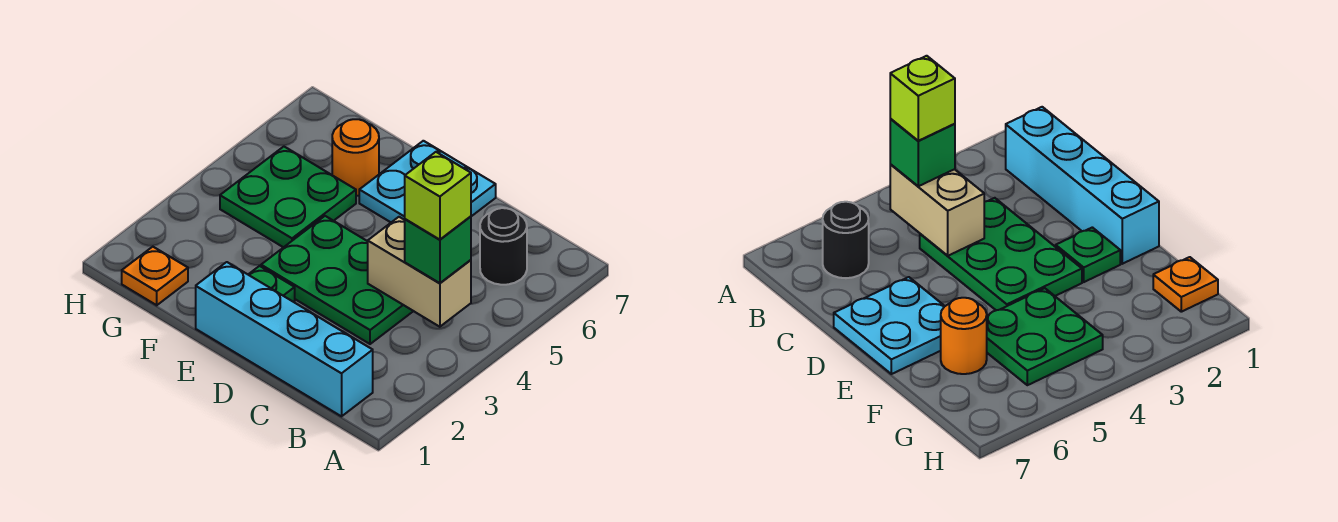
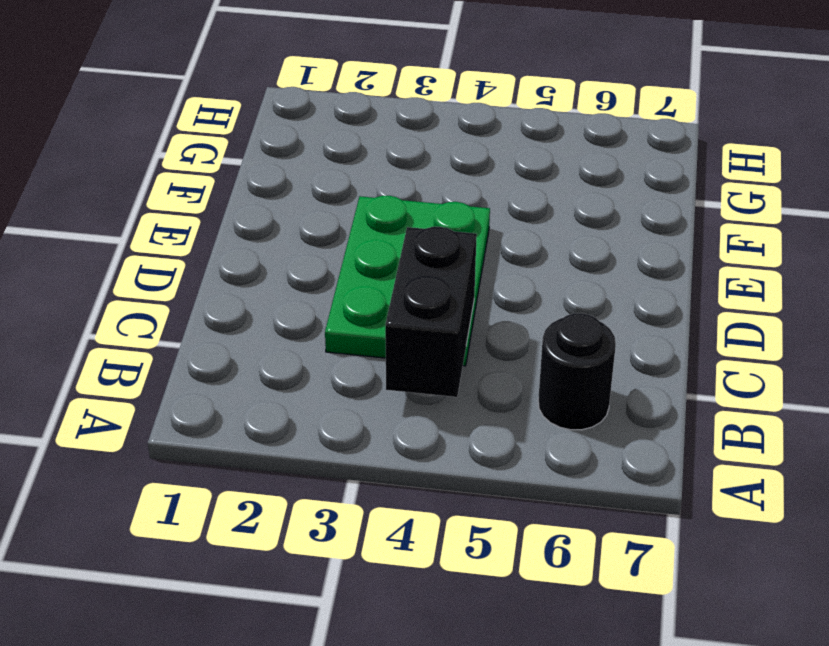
black brick B4:C4 level 2 -> tan brick B4:C4 level 2
none -> cyan brick B1:E1 level 1
none -> cyan plate D6:E7 level 1

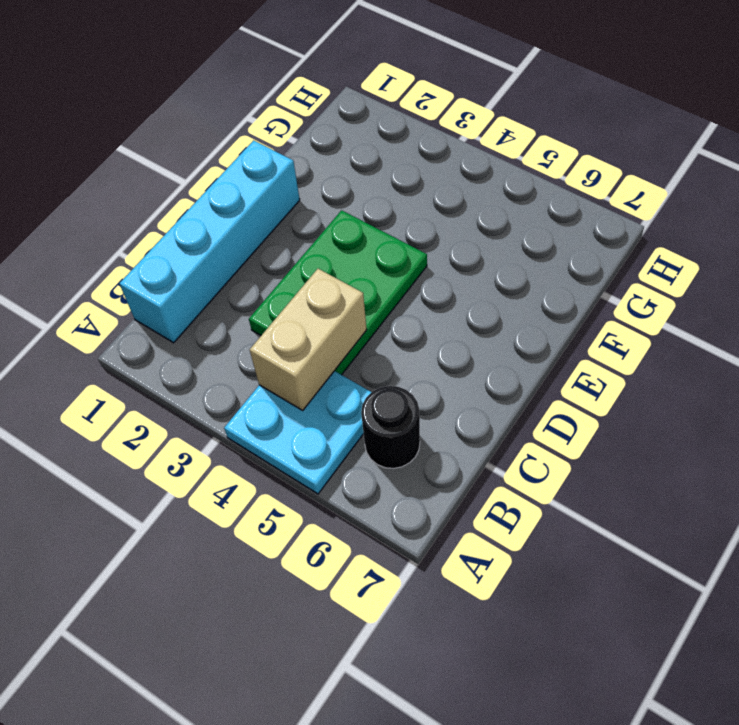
cyan plate A4:B5 level 1 -> cyan plate D6:E7 level 1
none -> green plate E2 level 1
none -> green plate F4:G5 level 1

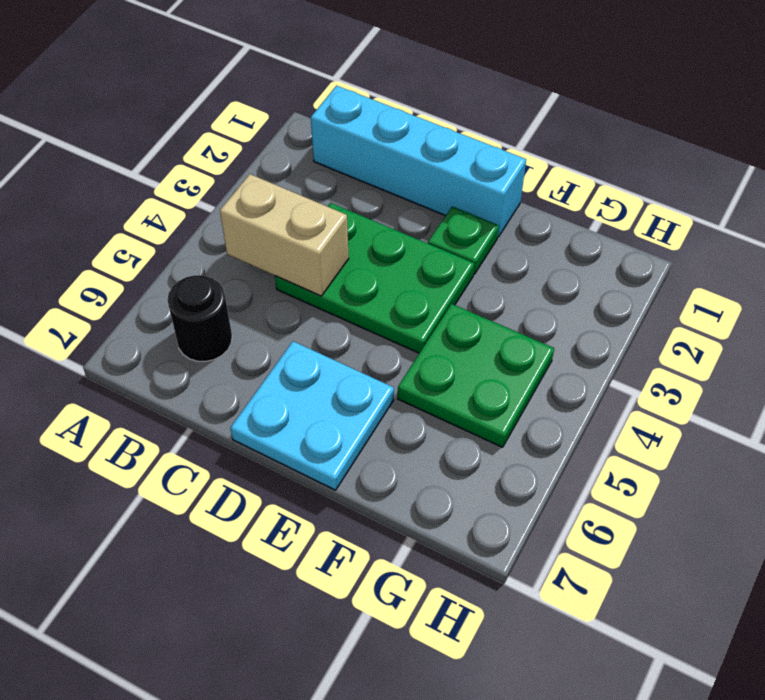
none -> orange round brick F6 level 1
none -> orange plate G1 level 1

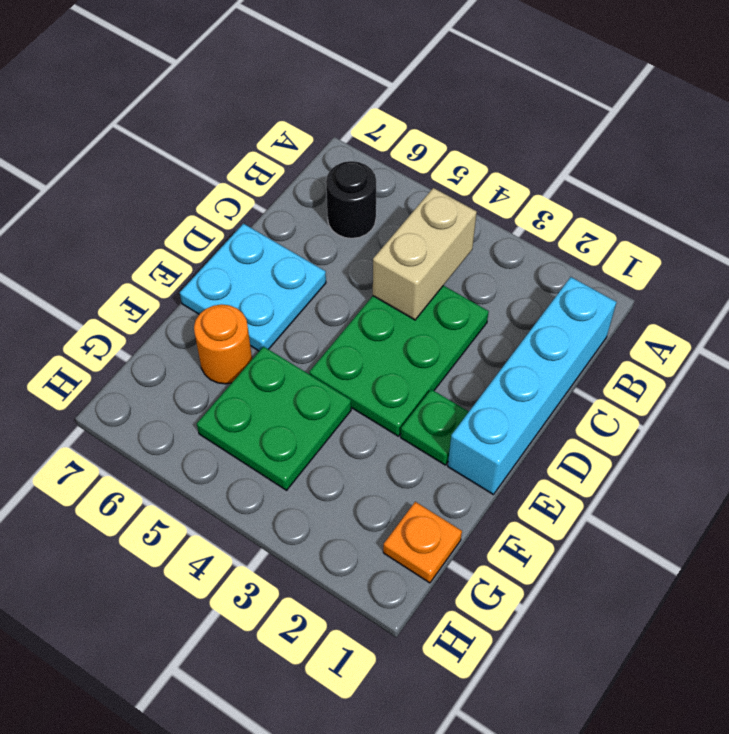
none -> green brick B4 level 3
none -> lime brick B4 level 4

